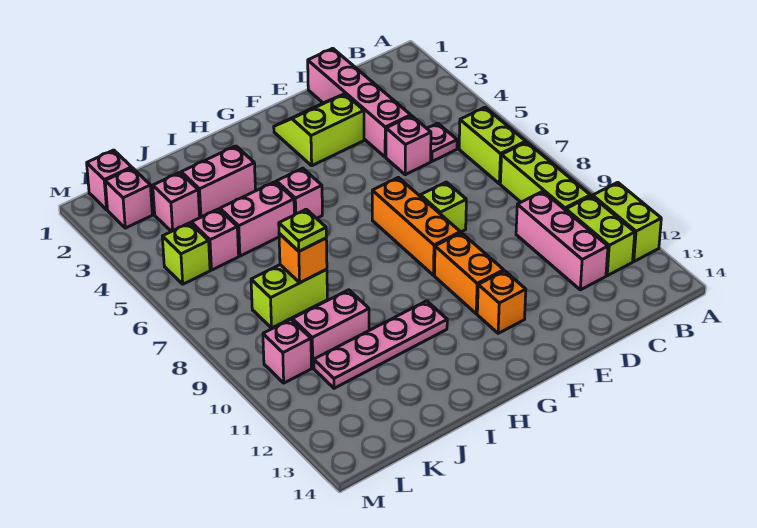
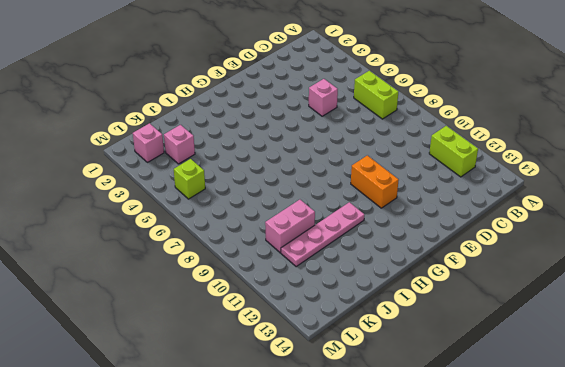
none -> lime brick A11:A12 level 1
none -> lime brick B8:B10 level 1
none -> pink plate C5 level 1

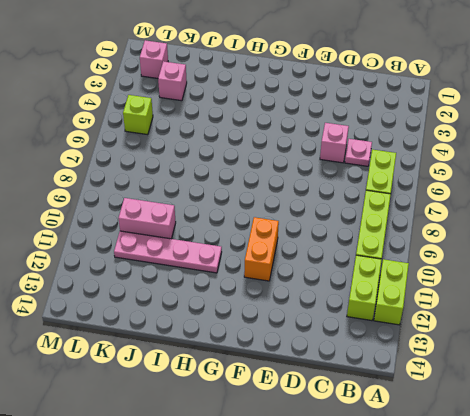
none -> pink brick C10:C12 level 1
none -> pink brick D1:D4 level 1
none -> lime slope E2:F3 level 1 top 3

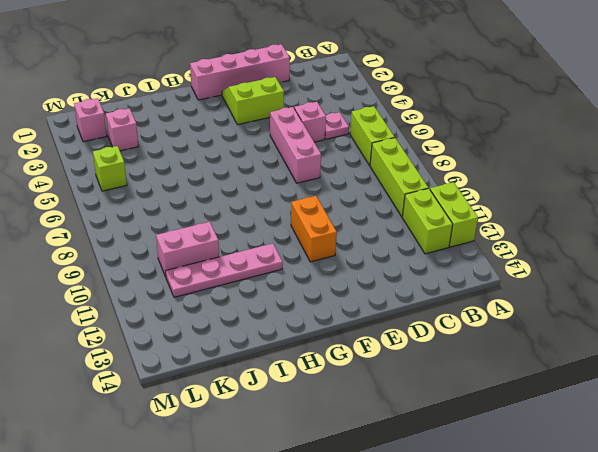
pink brick D1:G1 level 1 -> pink brick D1:D4 level 1
pink brick E5:E7 level 1 -> pink brick C10:C12 level 1
none -> lime brick E8 level 1
none -> orange brick F7:F9 level 1
none -> orange brick F12 level 1

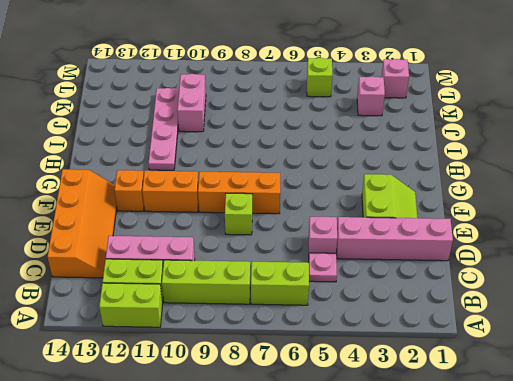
orange slope C13:F14 level 1 top 14 -> none
none -> pink brick H5 level 1
none -> pink brick I3:J3 level 1
none -> pink brick I5:J5 level 1

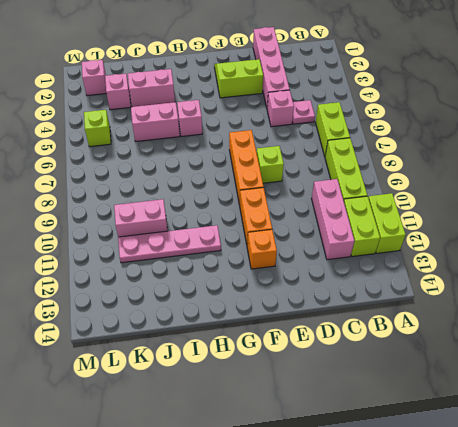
none -> lime brick J8:K8 level 1
none -> pink brick K5 level 1
none -> pink brick L1 level 1

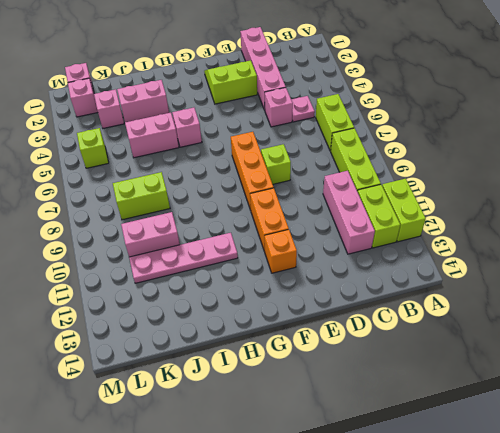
none -> pink brick K5 level 1
none -> pink brick L10 level 1
none -> orange brick J8 level 2

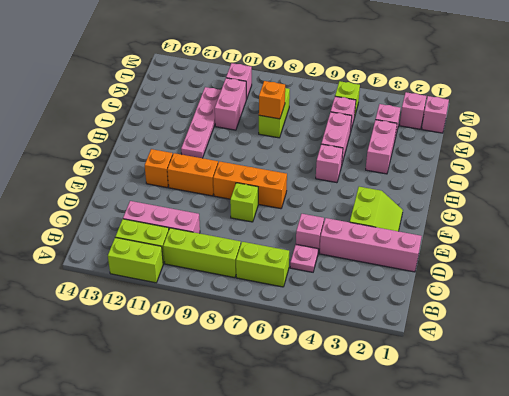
none -> lime plate J8 level 3

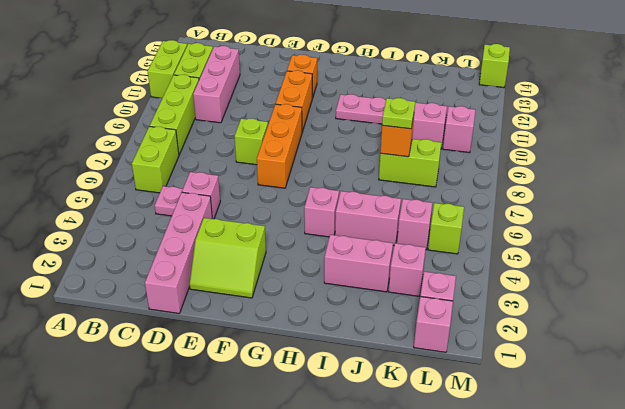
lime brick M14 level 1 -> none

